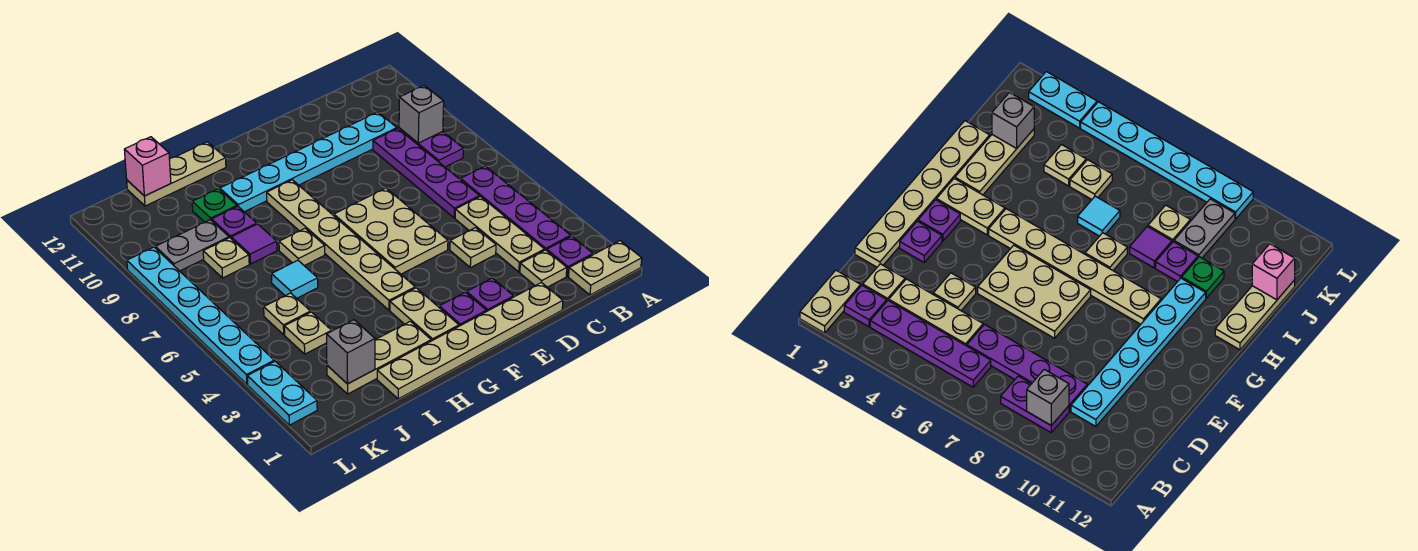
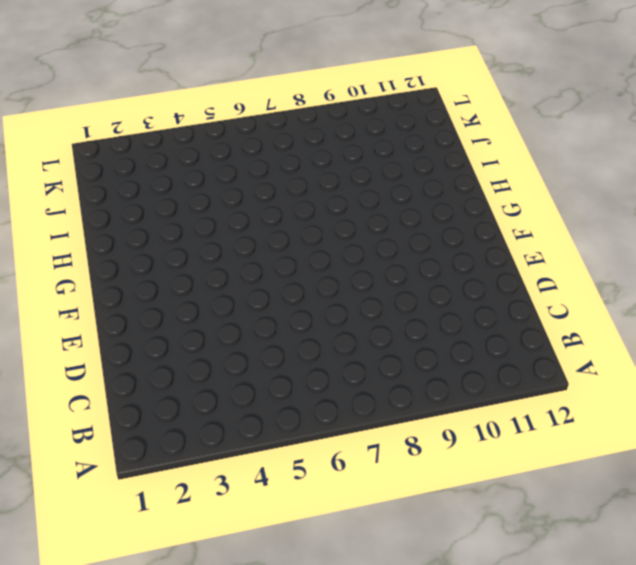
none -> tan plate A1:B1 level 1
none -> purple plate B2 level 1
none -> purple plate B3:B6 level 1
none -> purple plate B8:B9 level 1

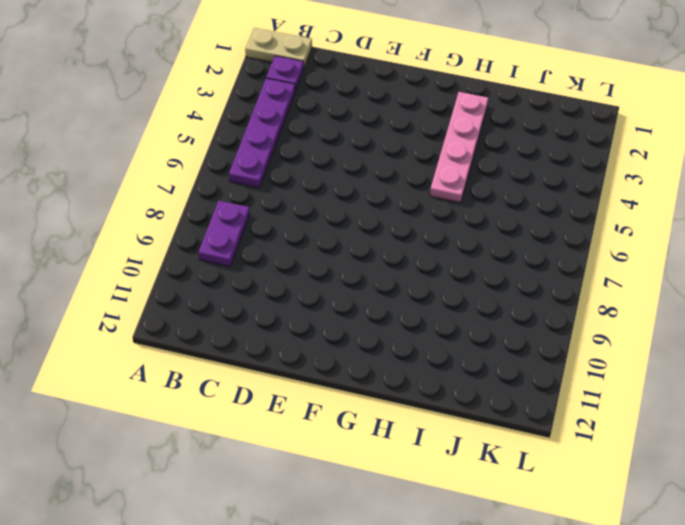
pink plate H2:H5 level 1 -> tan plate H2:J2 level 1
none -> tan plate C2 level 1
none -> tan plate C3:C5 level 1
none -> purple plate C6:C9 level 1
none -> cyan plate C10:H10 level 1

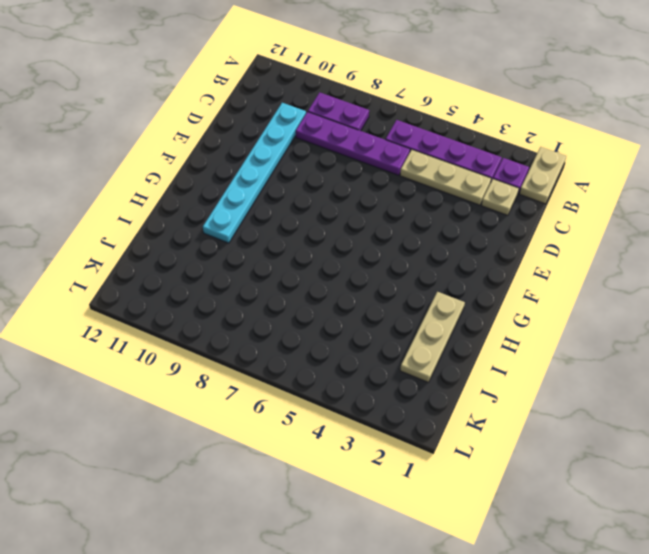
none -> tan plate D1:I1 level 1
none -> tan plate D4 level 1
none -> purple plate E2 level 1
none -> tan plate E5:F7 level 1

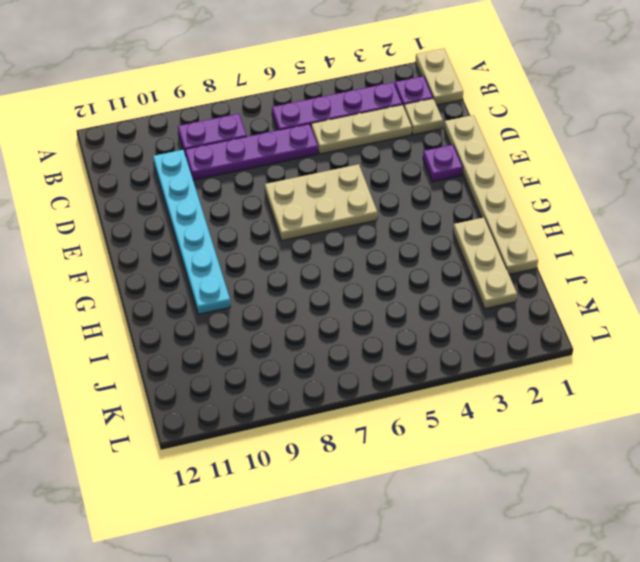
none -> tan plate D4 level 1
none -> purple plate F2 level 1
none -> tan plate G2:G3 level 1
none -> tan plate G4:G9 level 1

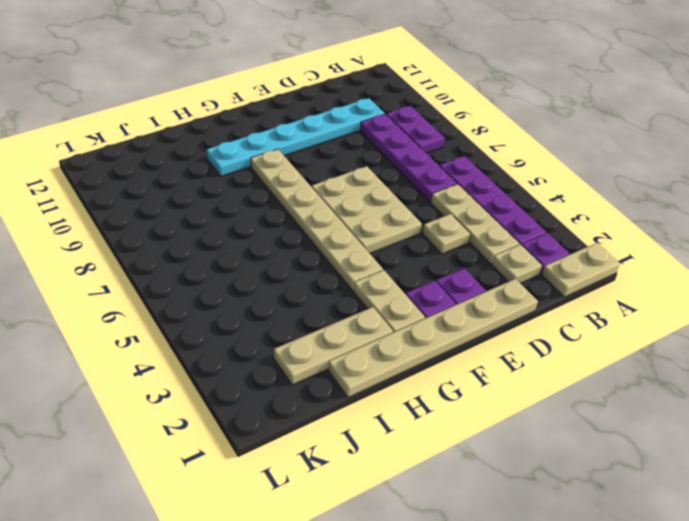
none -> tan plate H7 level 1
none -> tan plate H12:J12 level 1
none -> cyan tile I6 level 1
none -> purple tile I8 level 1

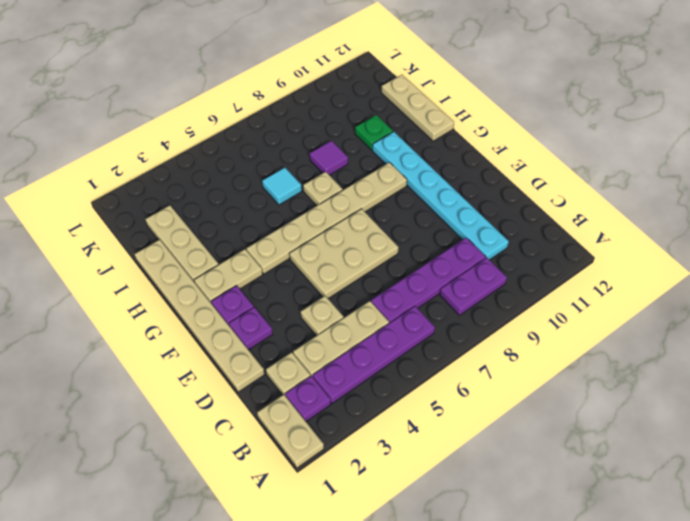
none -> purple plate I9 level 1
none -> tan plate J4 level 1
none -> tan plate J5 level 1
none -> tan plate J8 level 1

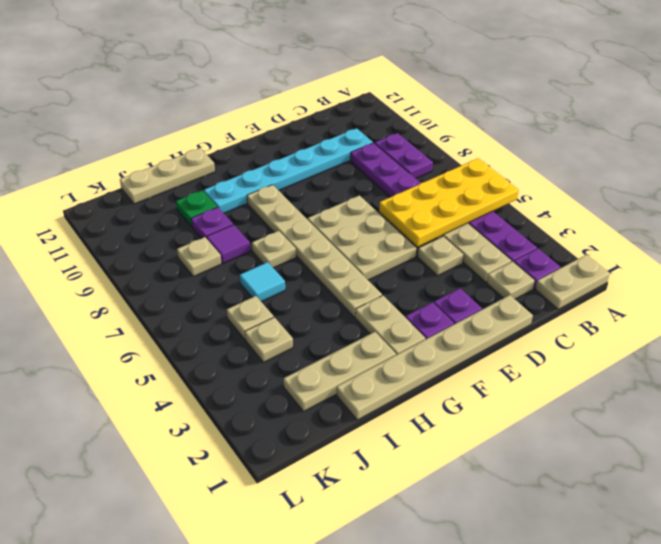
yellow plate A5:D6 level 2 -> none
none -> grey plate J9:K9 level 1
none -> cyan plate L2:L3 level 1
none -> cyan plate L4:L9 level 1
none -> grey brick B9 level 2

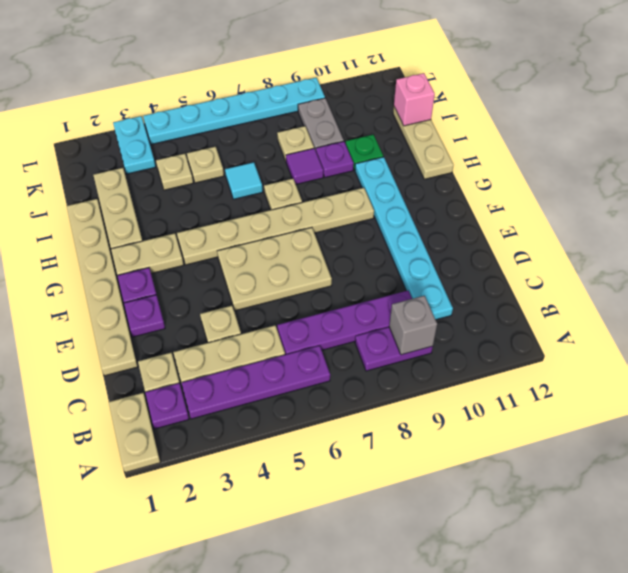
cyan plate K3:L3 level 1 -> cyan plate L2:L3 level 1
none -> grey brick J2 level 2

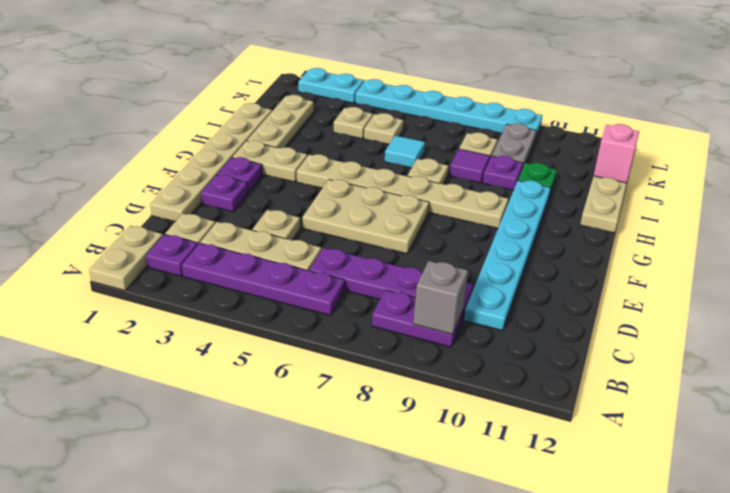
none -> grey brick J2 level 2

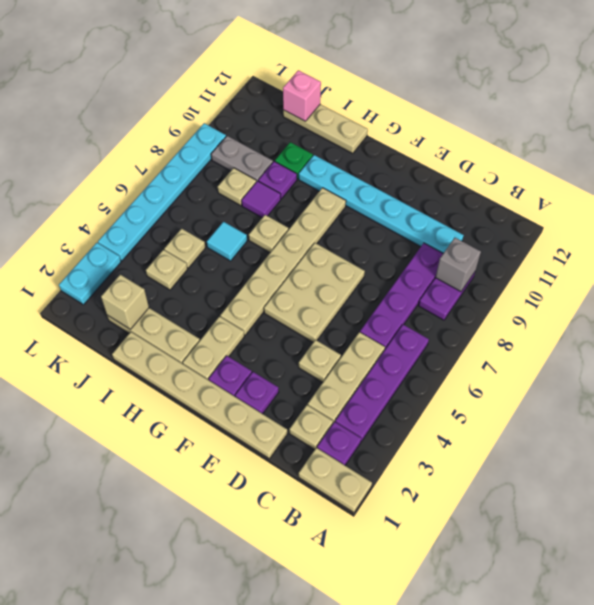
tan brick J2 level 2 -> grey brick J2 level 2

